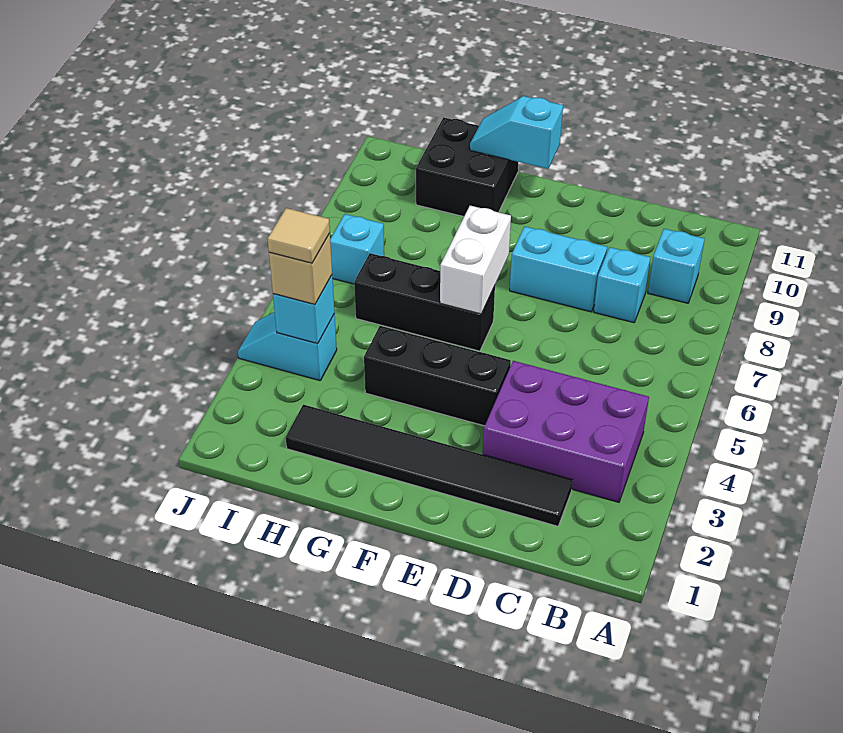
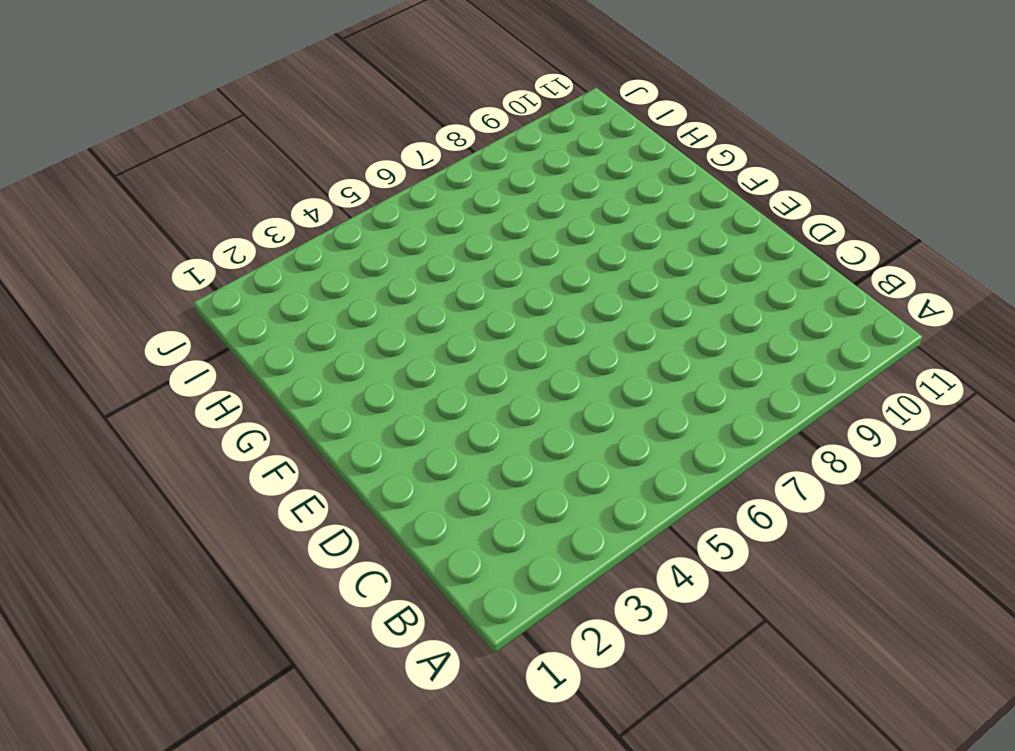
none -> purple brick B3:D4 level 1
none -> cyan brick B9 level 1
none -> black tile C2:H2 level 1

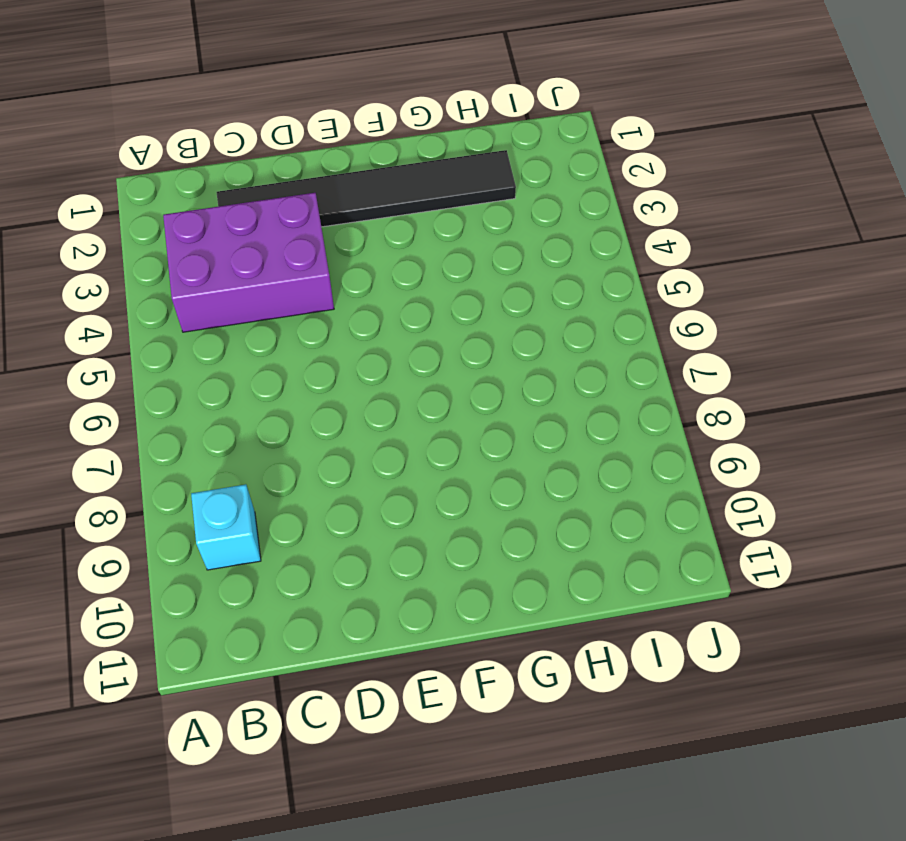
none -> cyan brick C8 level 1
none -> cyan brick D8:E8 level 1
none -> black brick E4:G4 level 1

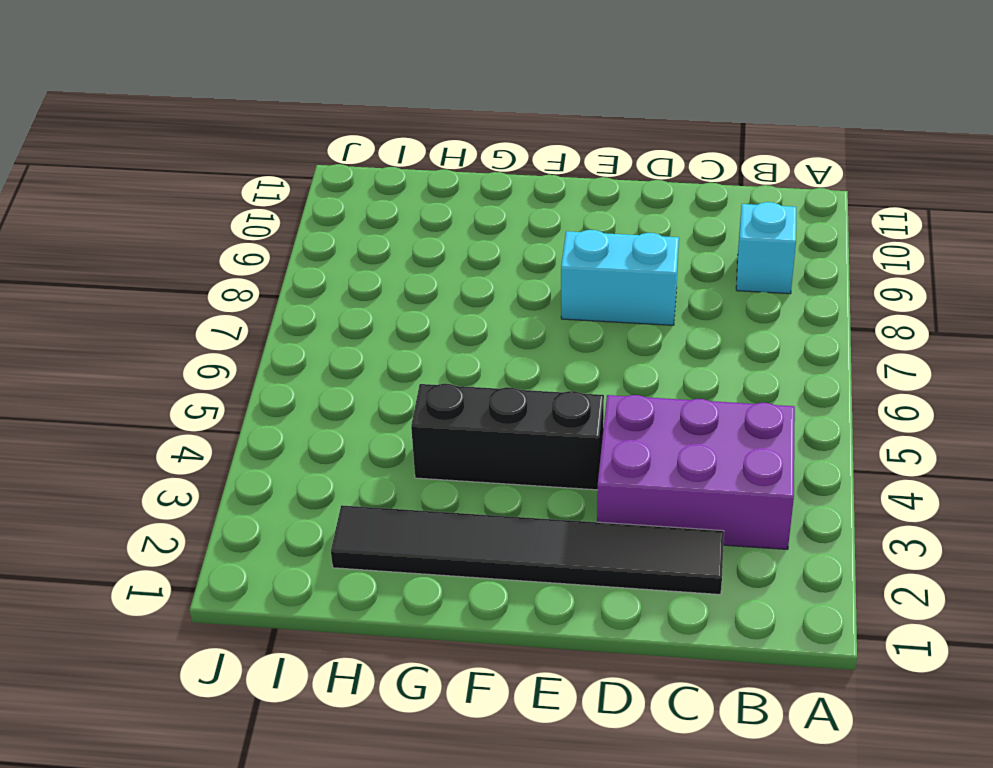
none -> cyan brick C8 level 1
none -> black brick F6:H6 level 1
none -> black brick G10:H11 level 1

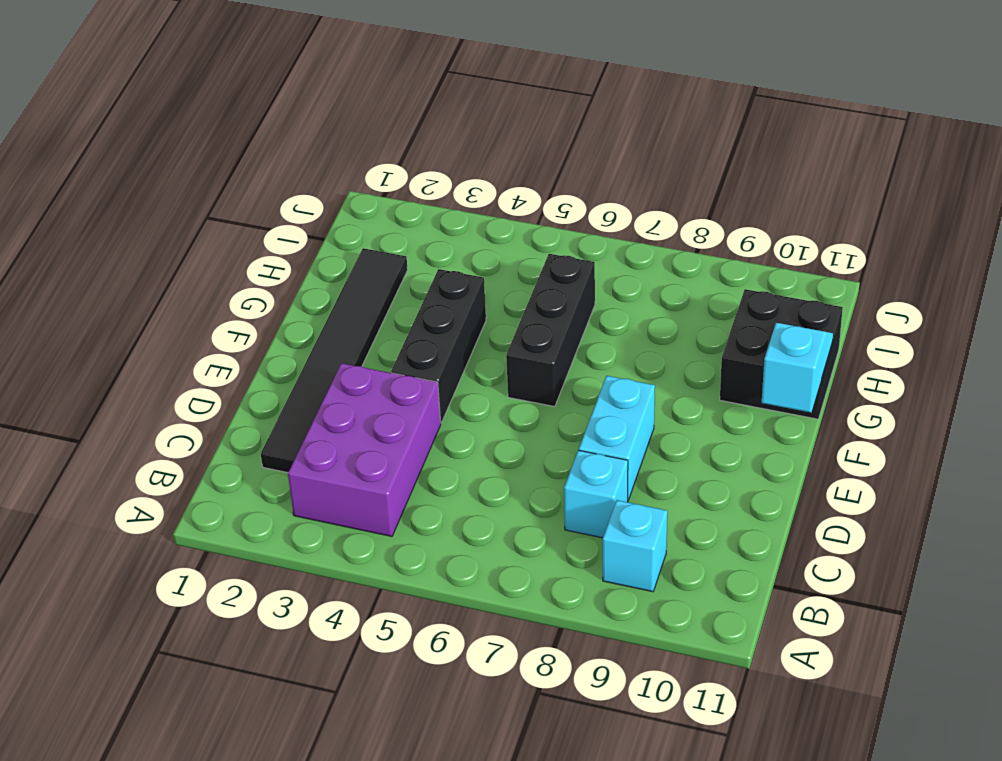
none -> cyan slope I4:J4 level 1 top I
none -> cyan brick I7 level 1
none -> white brick F6:F7 level 2

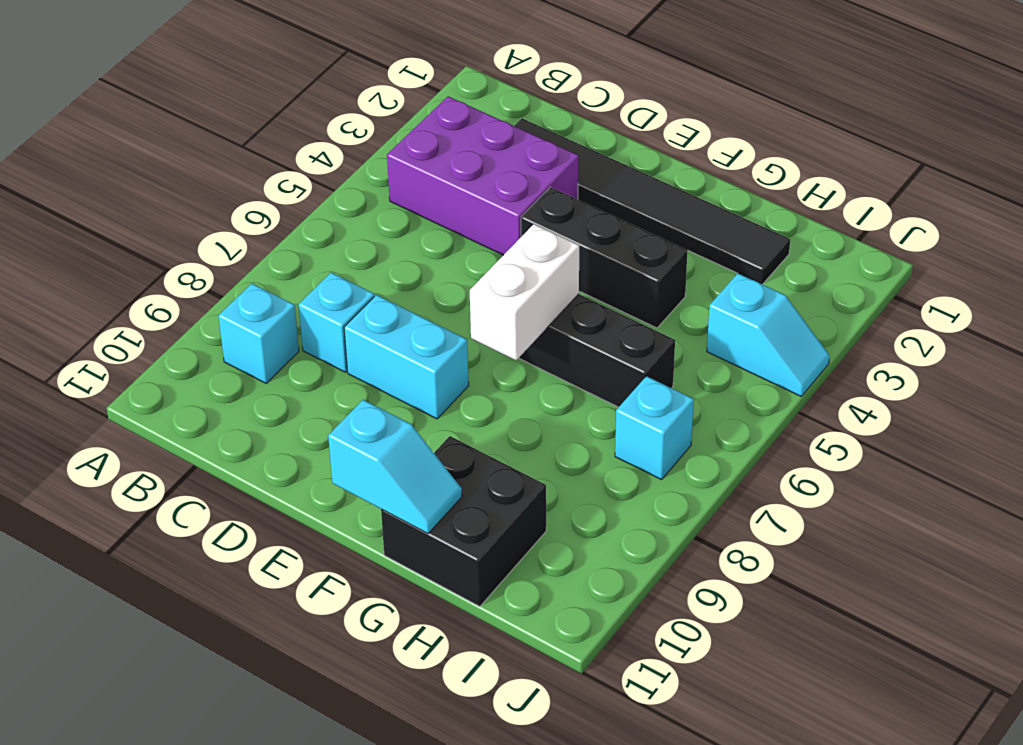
none -> cyan brick I4 level 2
none -> tan brick I4 level 3
none -> tan tile I4 level 4

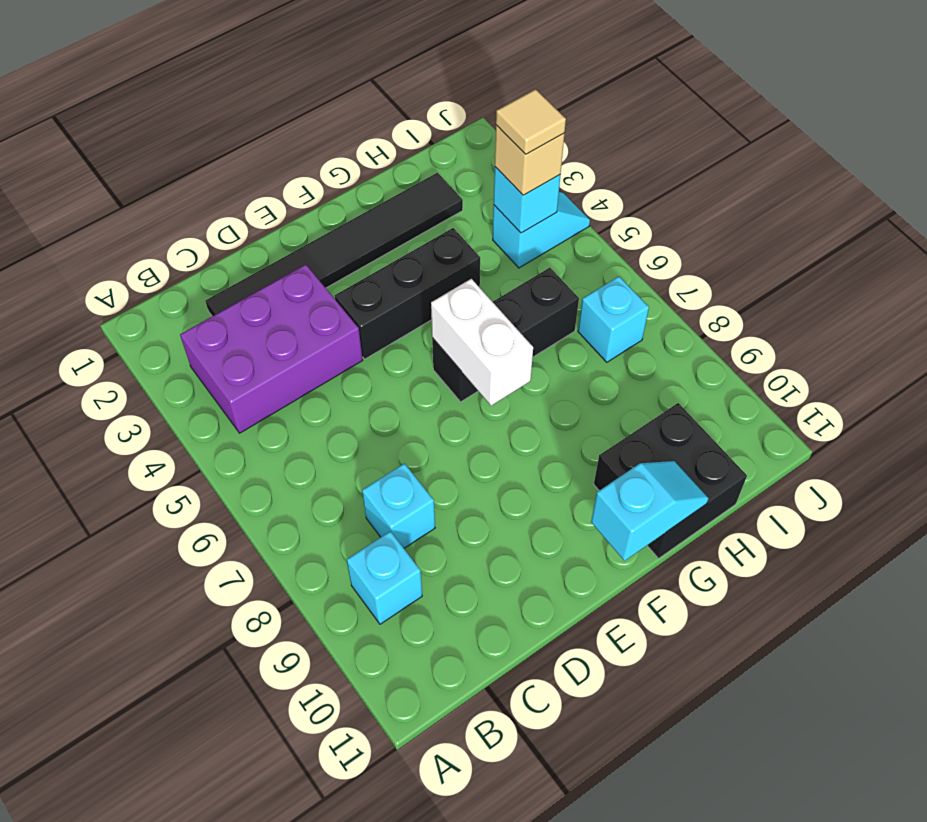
none -> cyan brick D8:E8 level 1

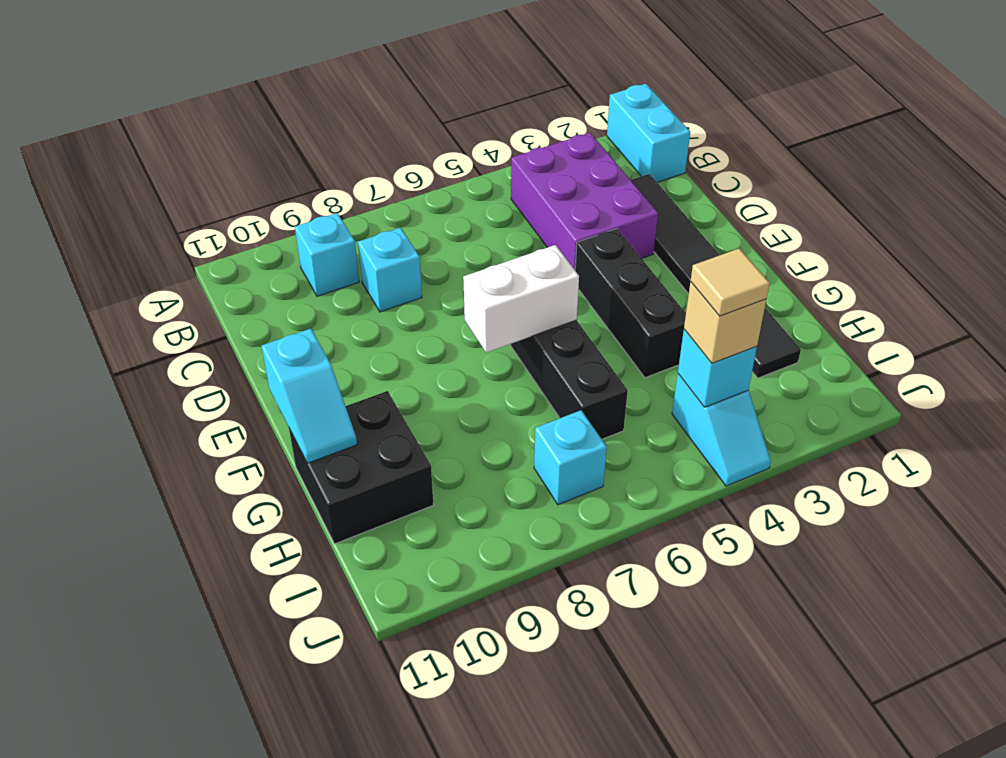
cyan brick A1:B1 level 1 -> cyan brick D8:E8 level 1

